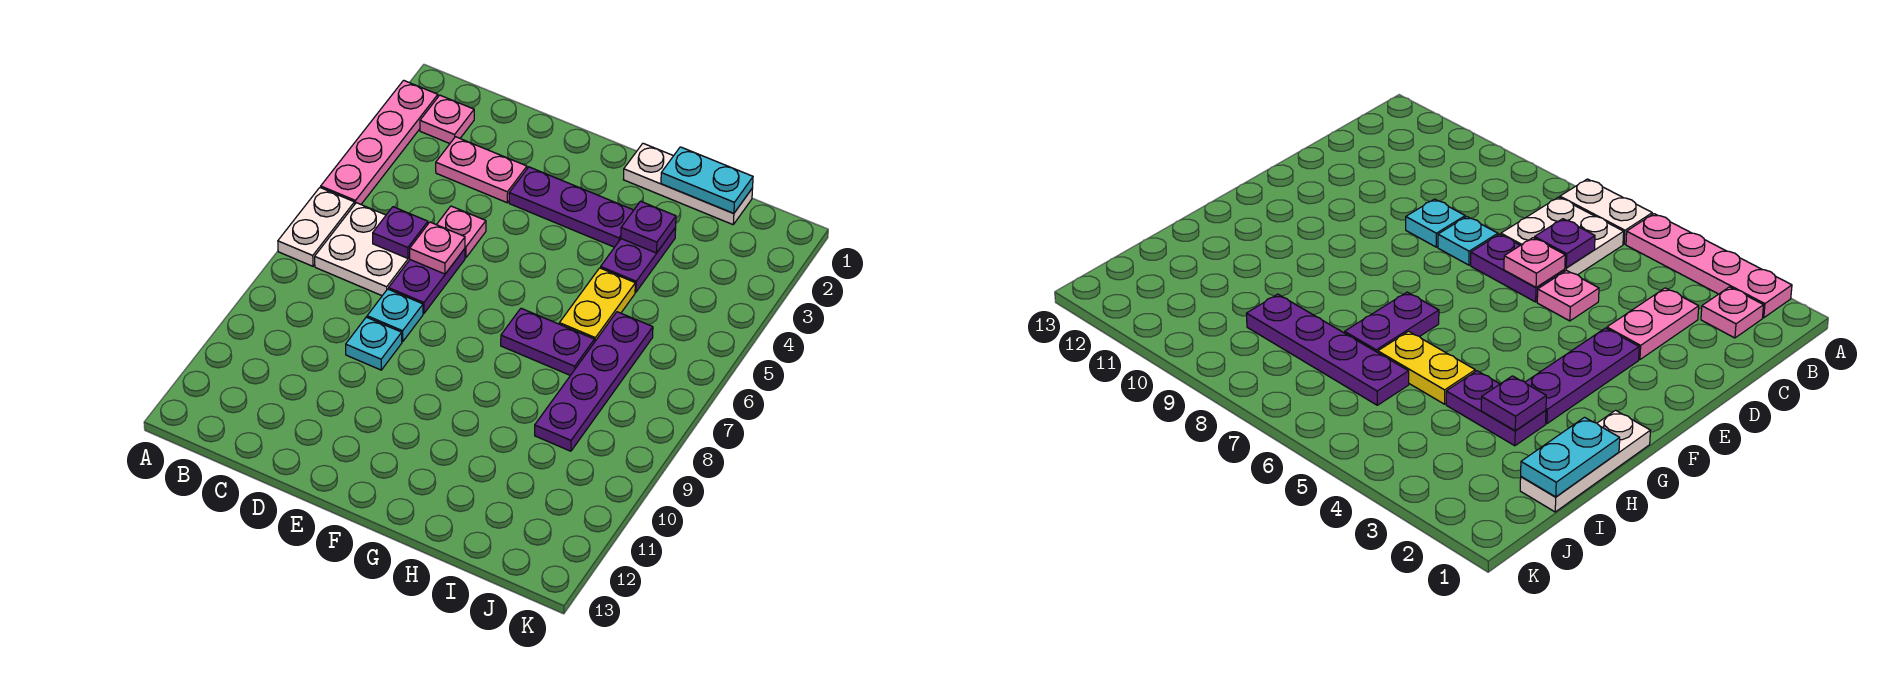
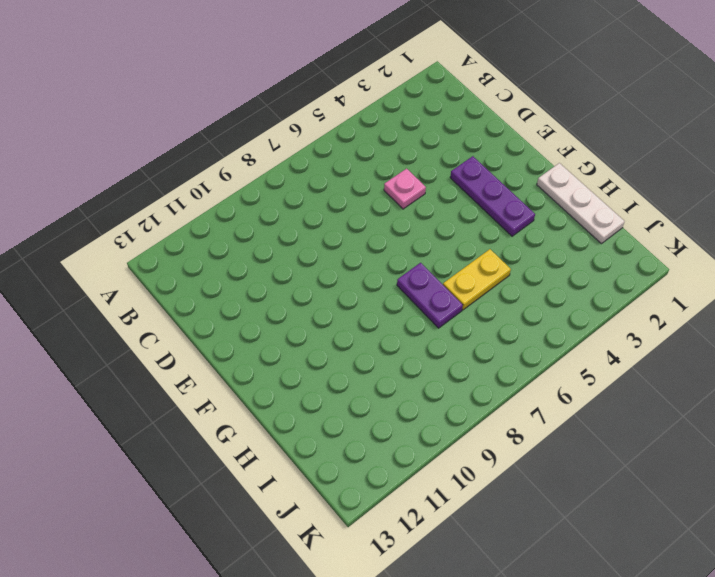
none -> pink plate A2:A5 level 1
none -> white plate A6:A7 level 1
none -> pink plate B2 level 1

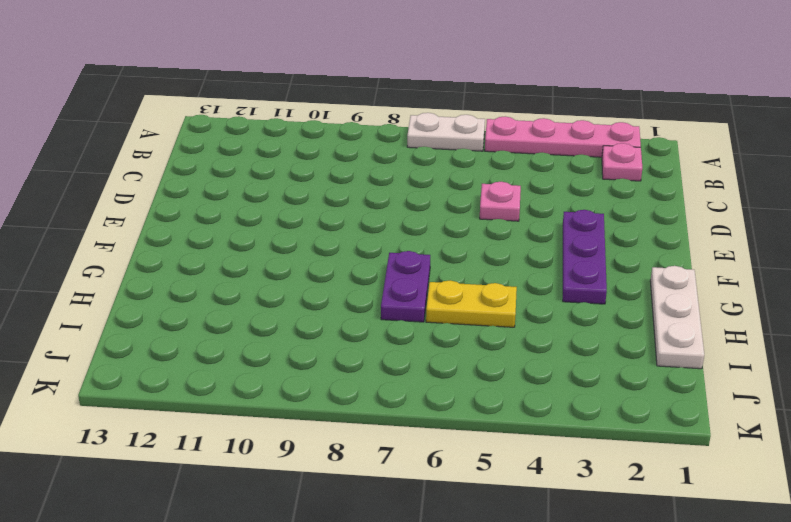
none -> white plate B6:C7 level 1
none -> pink plate C3:D3 level 1
none -> purple plate D6:D7 level 1

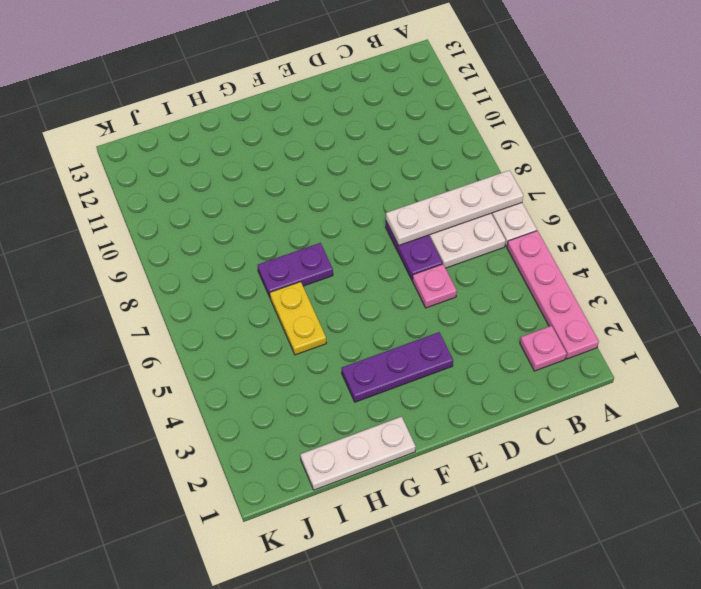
white plate A7:D7 level 2 -> none
none -> pink plate C3:D3 level 1
none -> cyan plate D8 level 1
none -> cyan plate D9 level 1

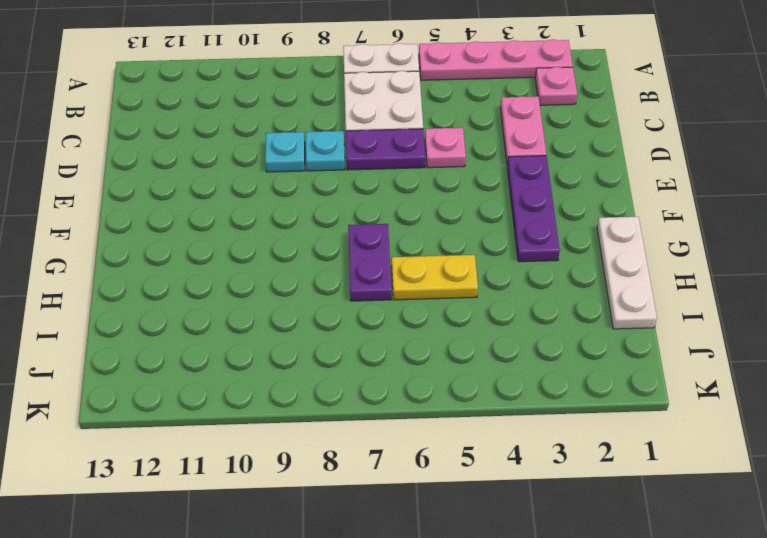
none -> purple plate H3:H4 level 1
none -> purple plate I6:I9 level 1
none -> purple plate C6 level 2

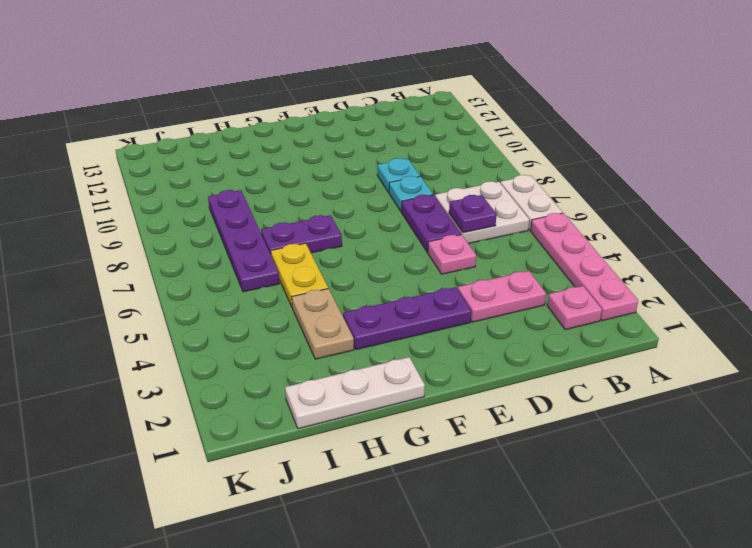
tan plate H3:H4 level 1 -> purple plate H3:H4 level 1
none -> pink plate D6 level 2
none -> cyan plate H1:I1 level 2
none -> purple plate H3 level 2

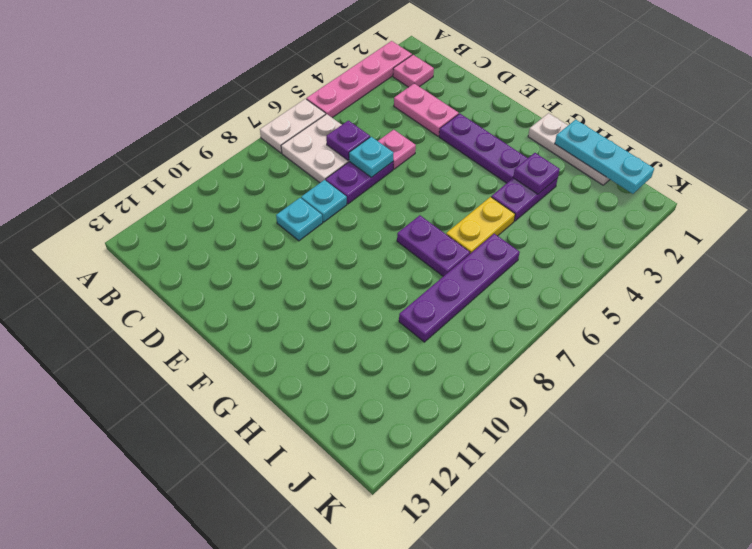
cyan plate D6 level 2 -> pink plate D6 level 2
cyan plate H1:J1 level 2 -> cyan plate H1:I1 level 2

